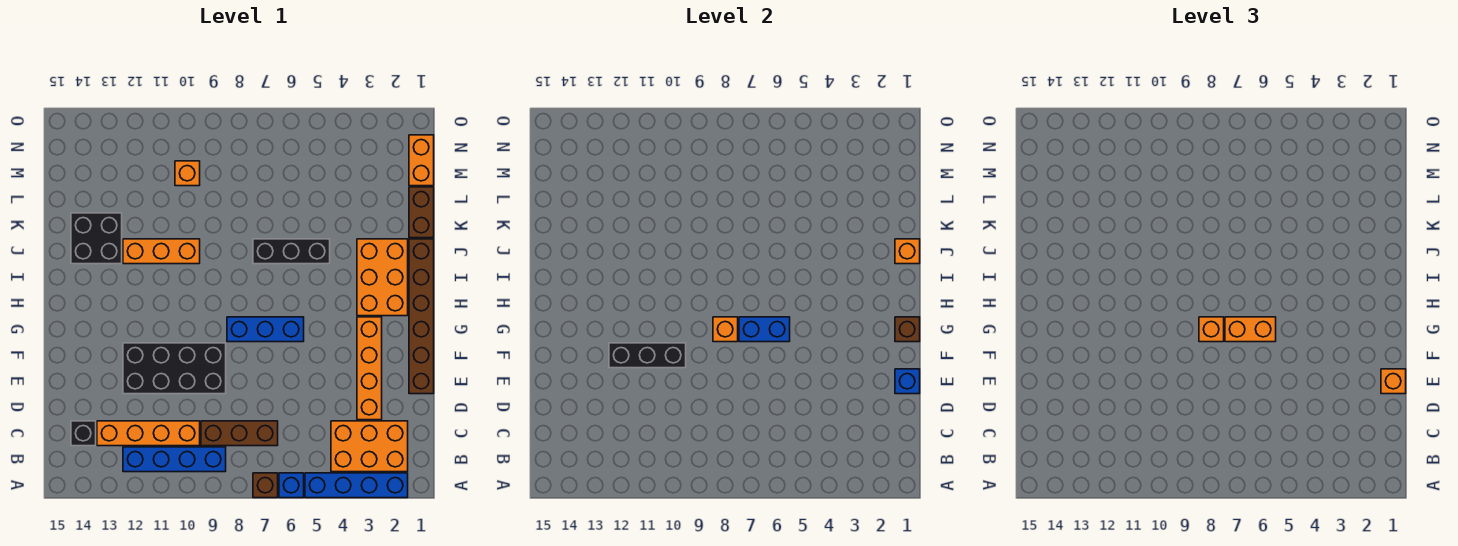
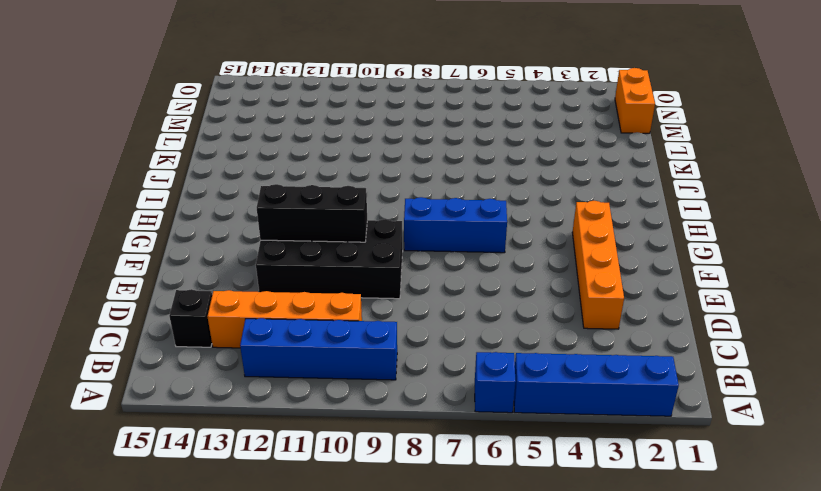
none -> brown brick A7 level 1
none -> orange brick B2:C4 level 1
none -> brown brick C7:C9 level 1

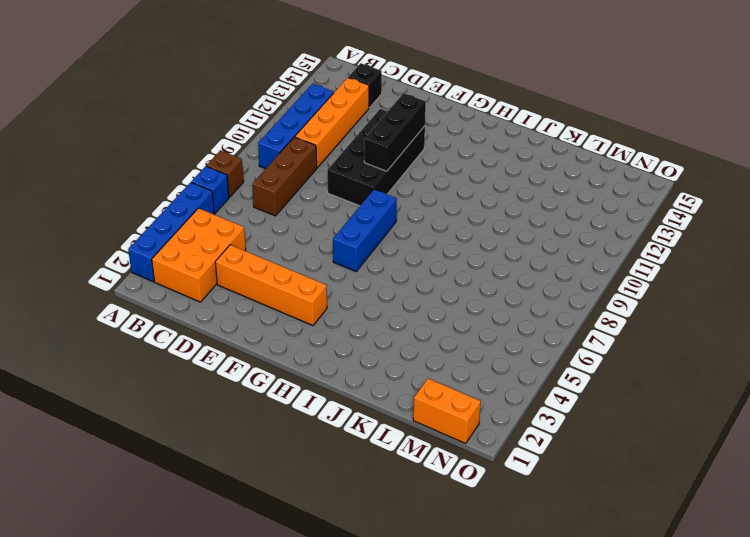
none -> brown brick E1:J1 level 1
none -> orange brick H2:J3 level 1
none -> black brick J5:J7 level 1

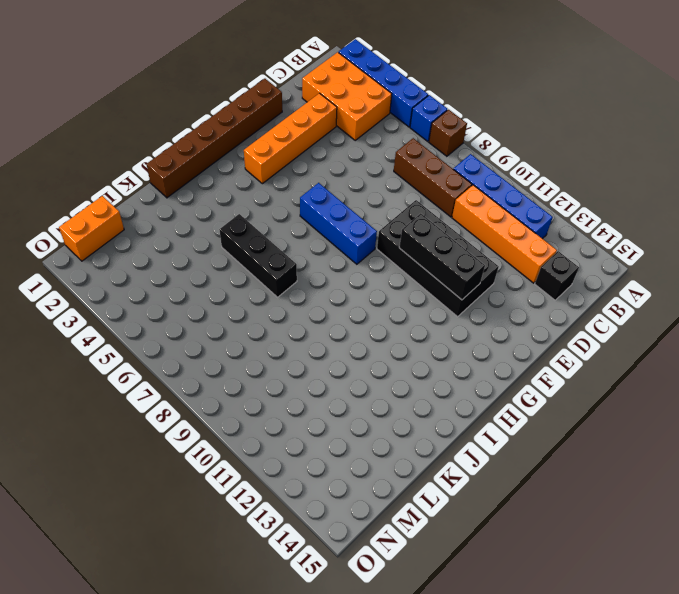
none -> orange brick H2:J3 level 1
none -> orange brick J10:J12 level 1
none -> black brick J13:K14 level 1

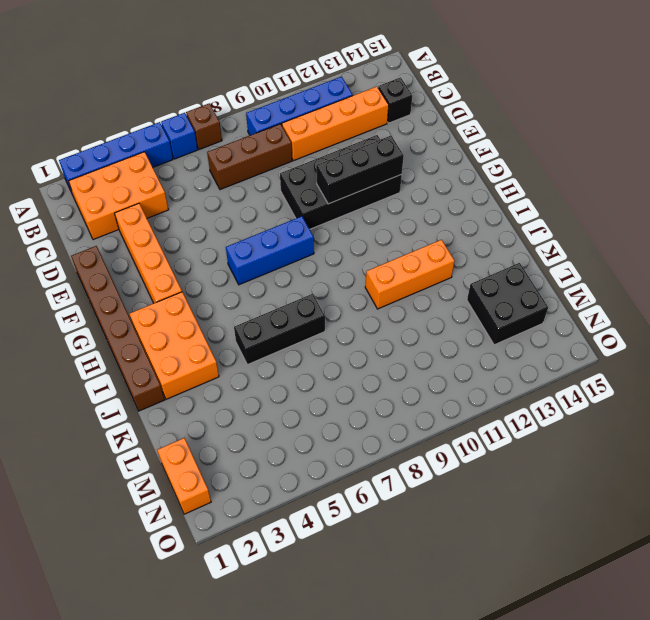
black brick L13:M14 level 1 -> black brick J13:K14 level 1
none -> brown brick K1:L1 level 1
none -> orange brick M10 level 1
none -> blue brick E1 level 2

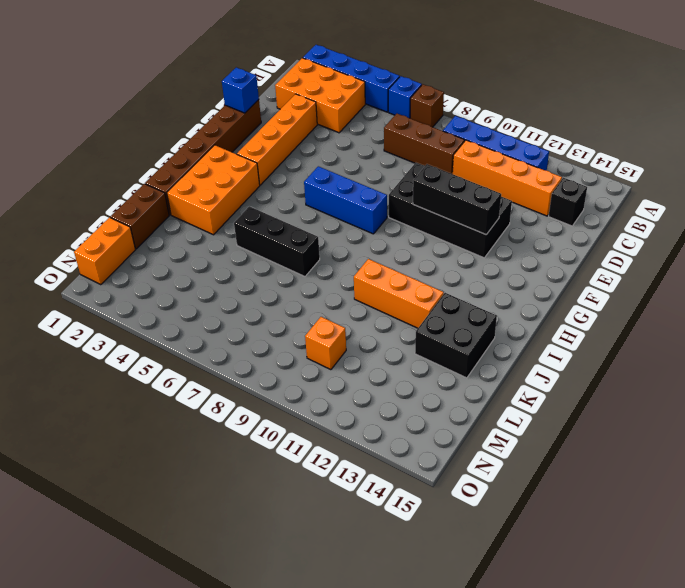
none -> brown brick G1 level 2
none -> blue brick G6:G7 level 2
none -> orange brick G8 level 2

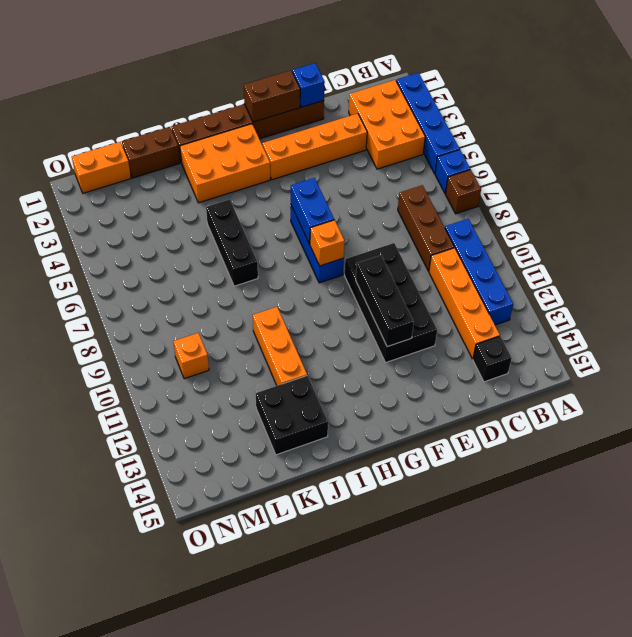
brown brick F1:G1 level 2 -> brown brick G1 level 2
none -> orange brick J1 level 2
none -> orange brick E1 level 3
none -> orange brick G6:G7 level 3

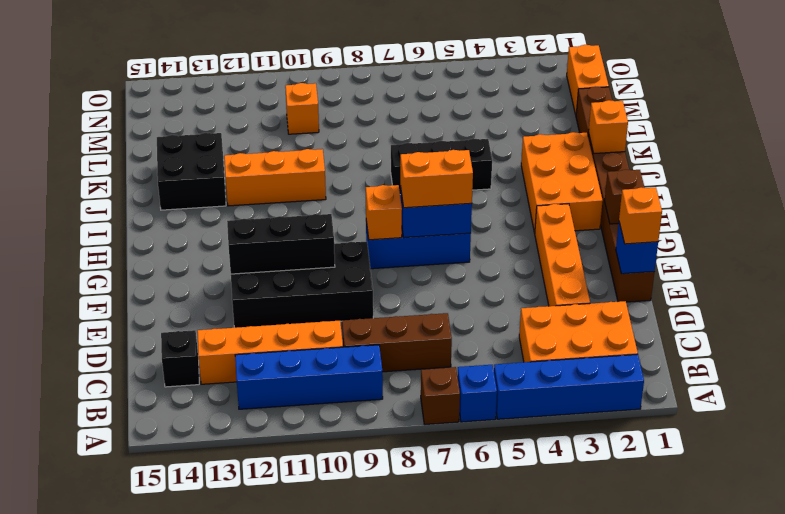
none -> orange brick G8 level 3

